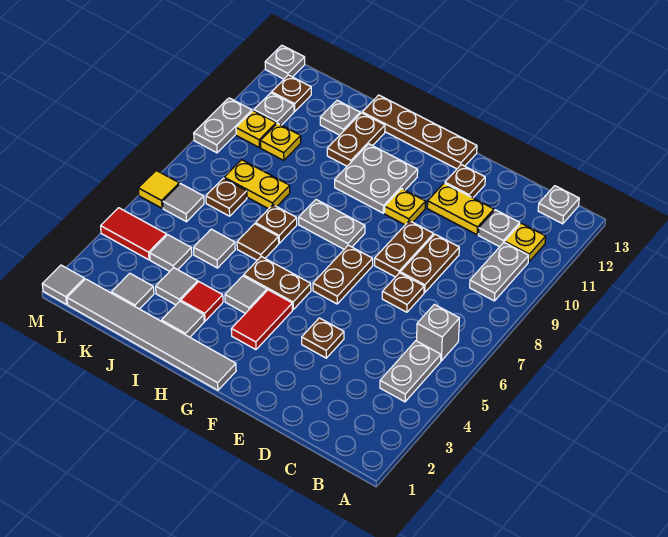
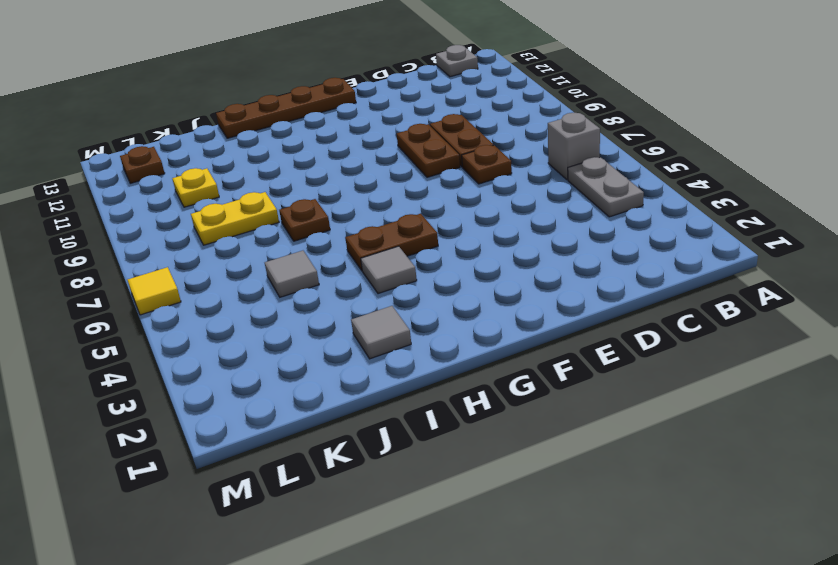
none -> grey plate B9:B10 level 1
none -> yellow plate B11 level 1
none -> grey plate C11 level 1
none -> yellow plate D11:E11 level 1

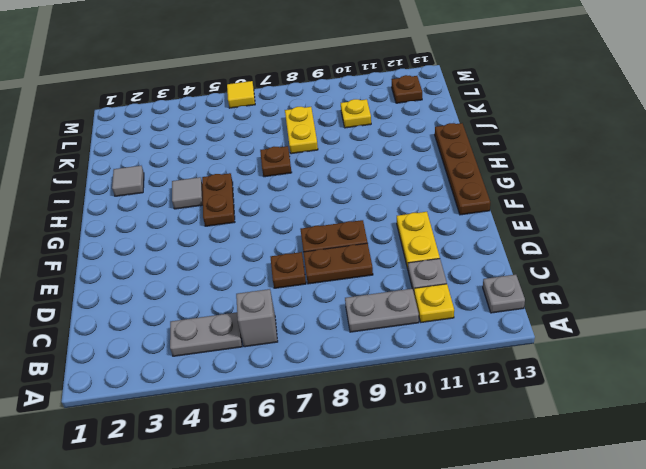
none -> brown plate E4 level 1
none -> brown plate E12 level 1
none -> brown plate F6:F7 level 1
none -> yellow plate F10 level 1

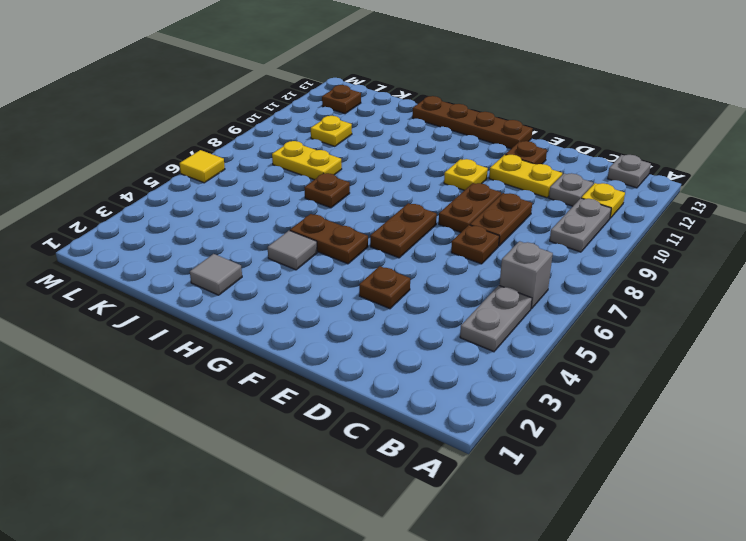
none -> grey tile G1:L1 level 1
none -> red tile G3:G4 level 1
none -> grey plate G8:H8 level 1
none -> grey plate G10:H11 level 1

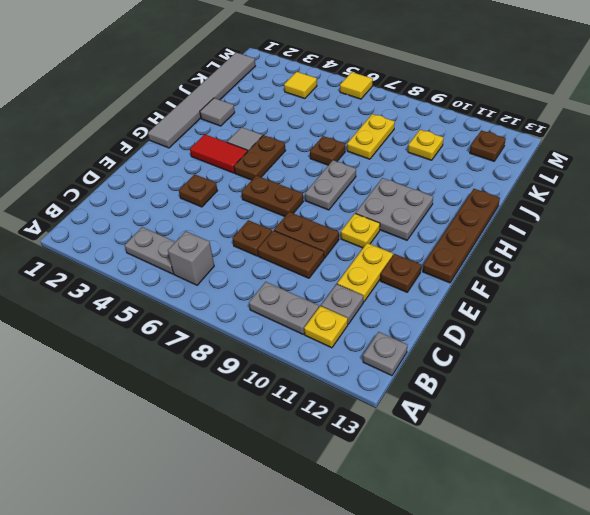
yellow tile L4 level 1 -> red tile L4:M4 level 1
none -> red tile I3 level 1
none -> brown tile I6 level 1
none -> brown plate I11:I12 level 1
none -> grey tile J3 level 1

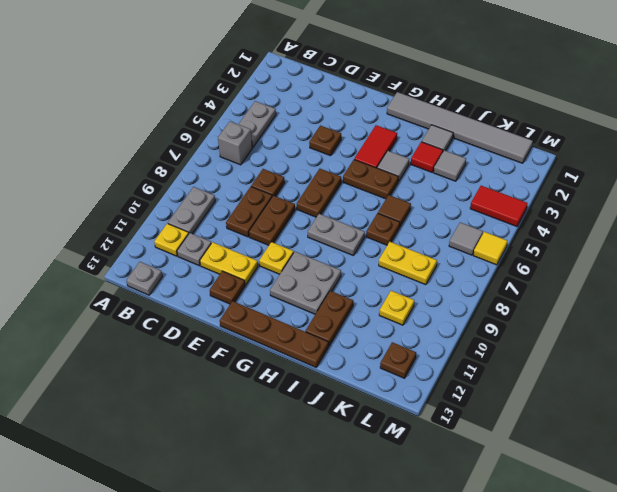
none -> grey tile J5 level 1
none -> grey plate J12 level 1
none -> grey tile K2 level 1
none -> grey tile K4 level 1

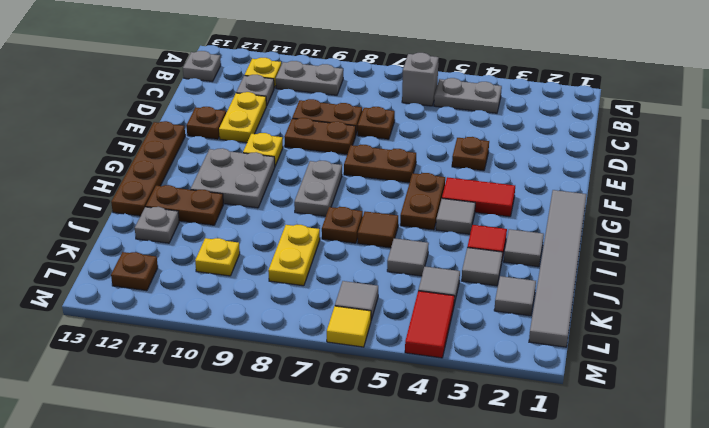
none -> brown plate K7 level 1
none -> yellow plate L10 level 1
none -> grey plate L11 level 1
none -> grey tile M1 level 1

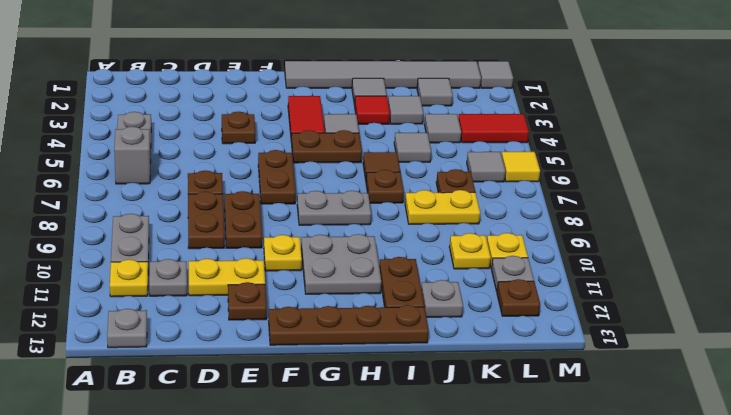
none -> grey plate M9:M10 level 1
none -> grey plate M13 level 1

